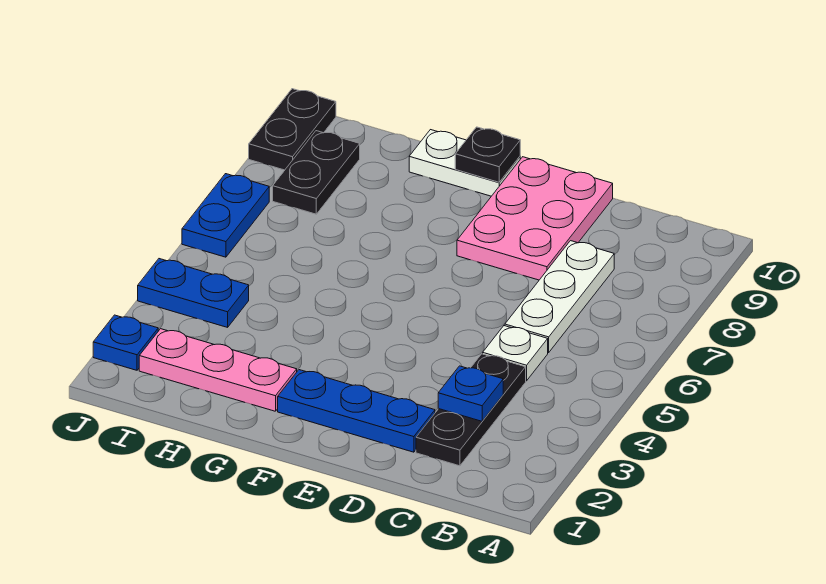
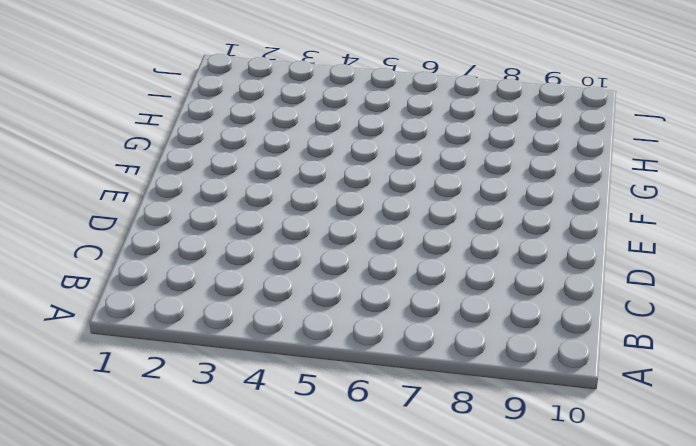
none -> black plate C2:C4 level 1
none -> white plate C5 level 1
none -> white plate C6:C8 level 1

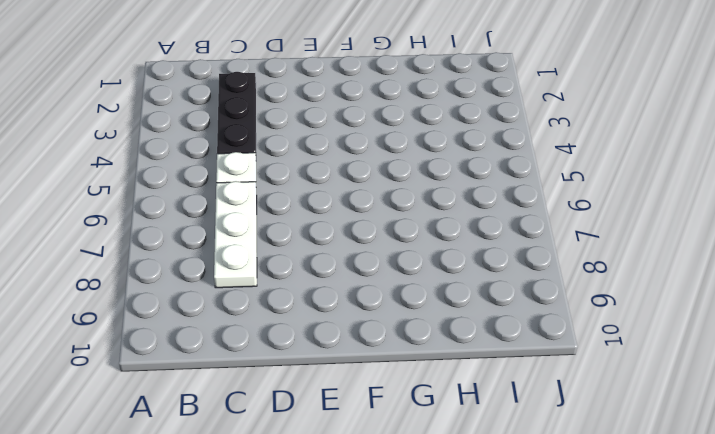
none -> blue plate D2:F2 level 1
none -> pink plate D8:E10 level 1
none -> white plate F10:G10 level 1

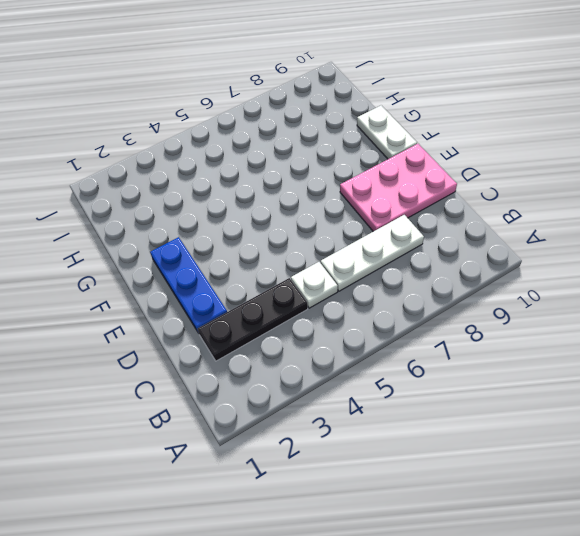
none -> pink plate G2:I2 level 1
none -> blue plate I4:J4 level 1
none -> black plate I8:I9 level 1

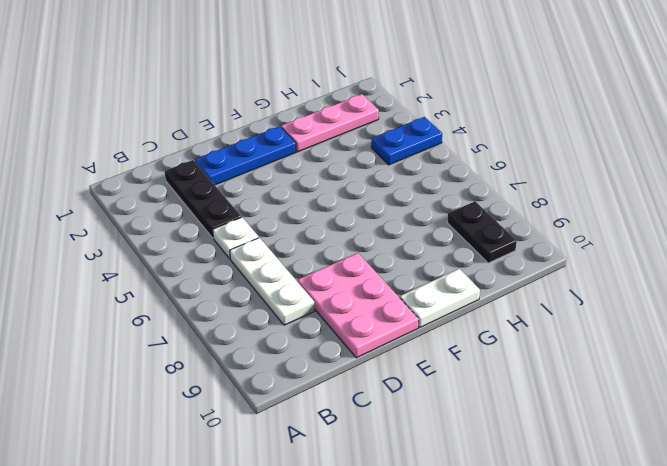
none -> blue plate J2 level 1
none -> blue plate J6:J7 level 1
none -> black plate J9:J10 level 1

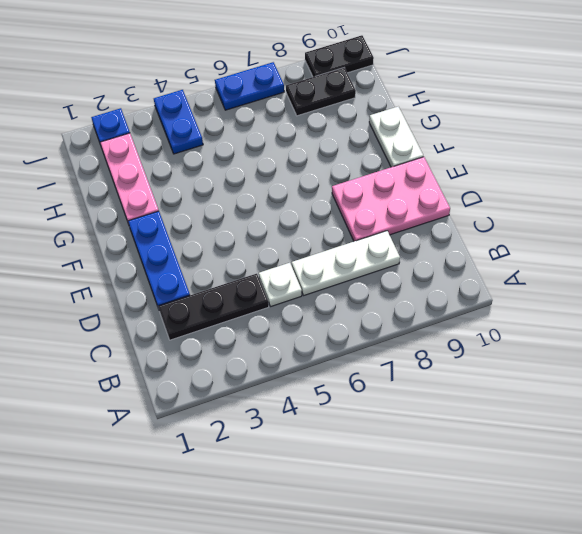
none -> blue plate C3 level 2
none -> black plate F10 level 2

